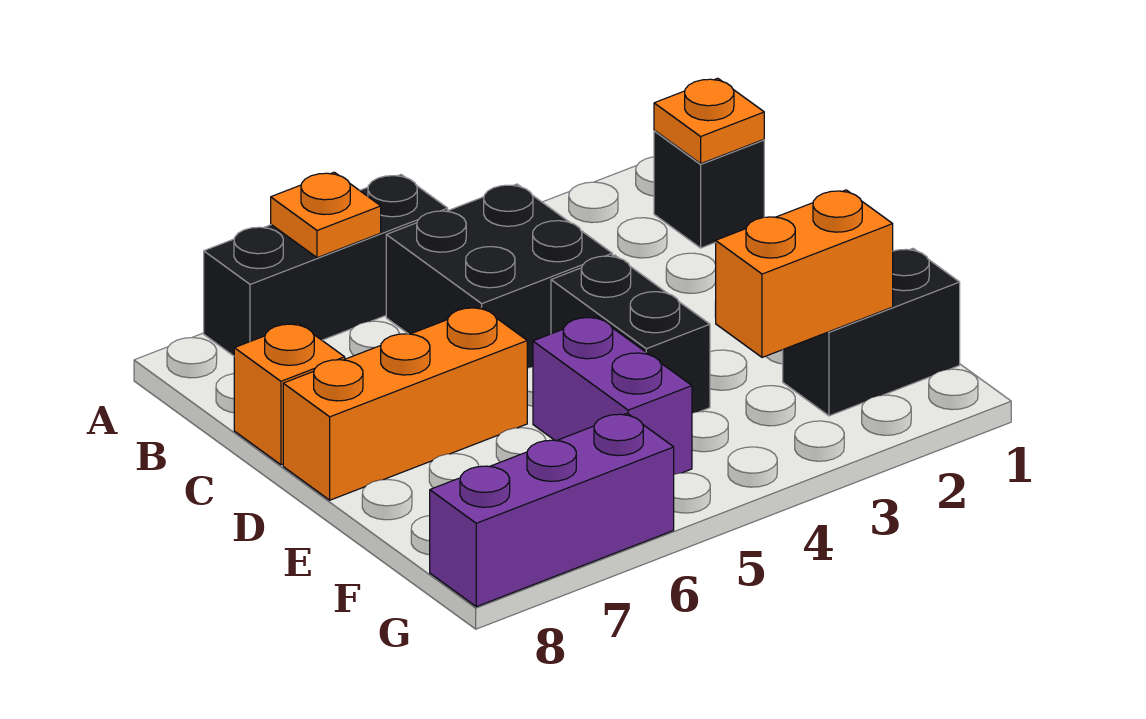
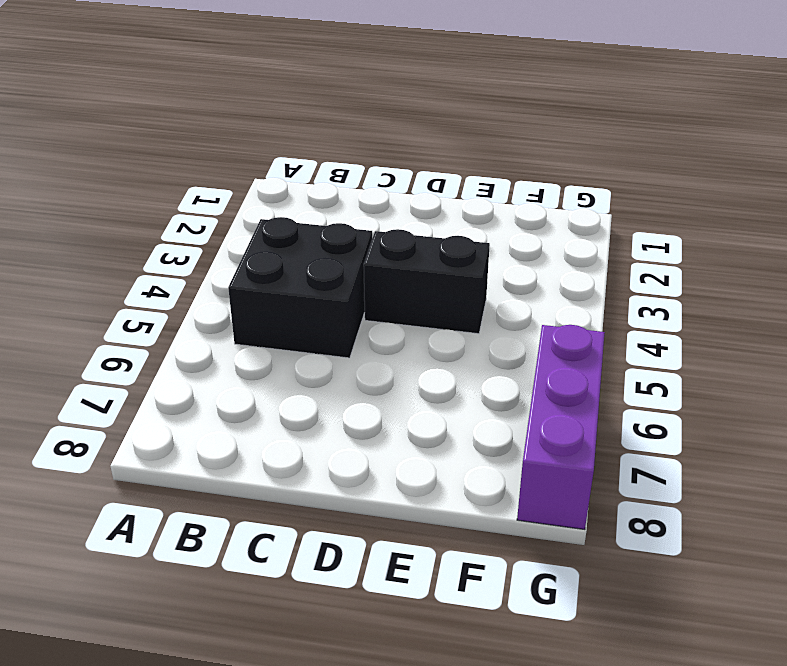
none -> black brick A5:A7 level 1
none -> black brick B1 level 1
none -> orange brick C8 level 1

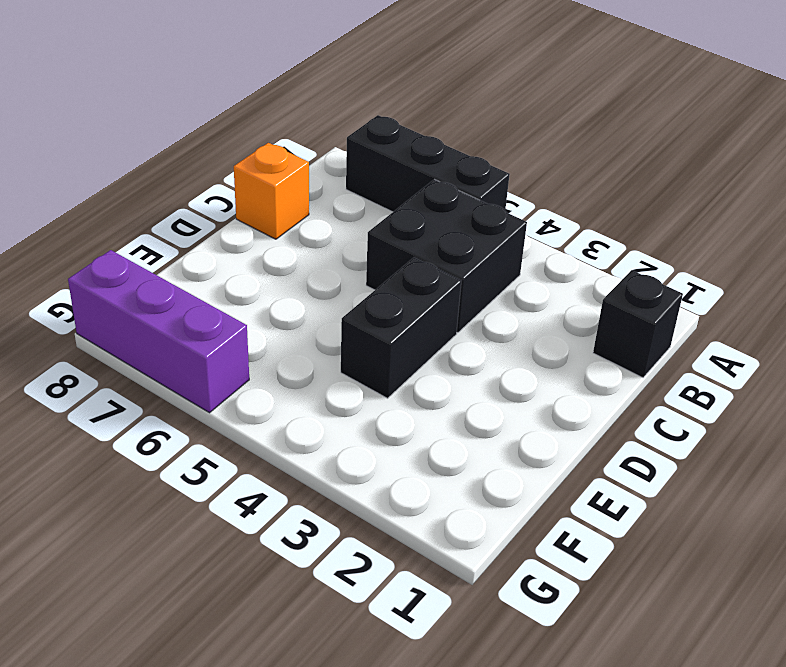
none -> orange brick D6:D8 level 1
none -> purple brick E5:F5 level 1
none -> black brick F1:F2 level 1

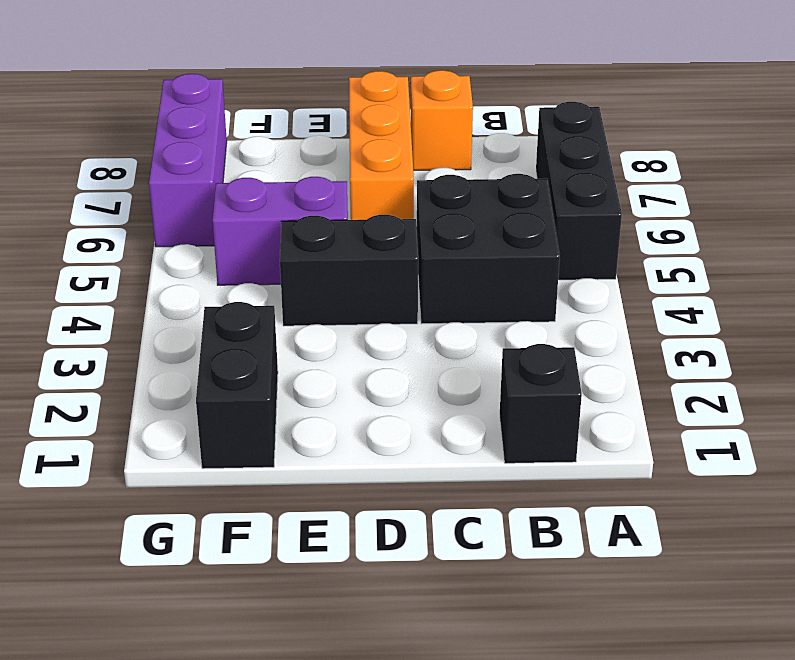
none -> orange plate A6 level 2
none -> orange plate B1 level 2
none -> orange brick F2:F3 level 2

